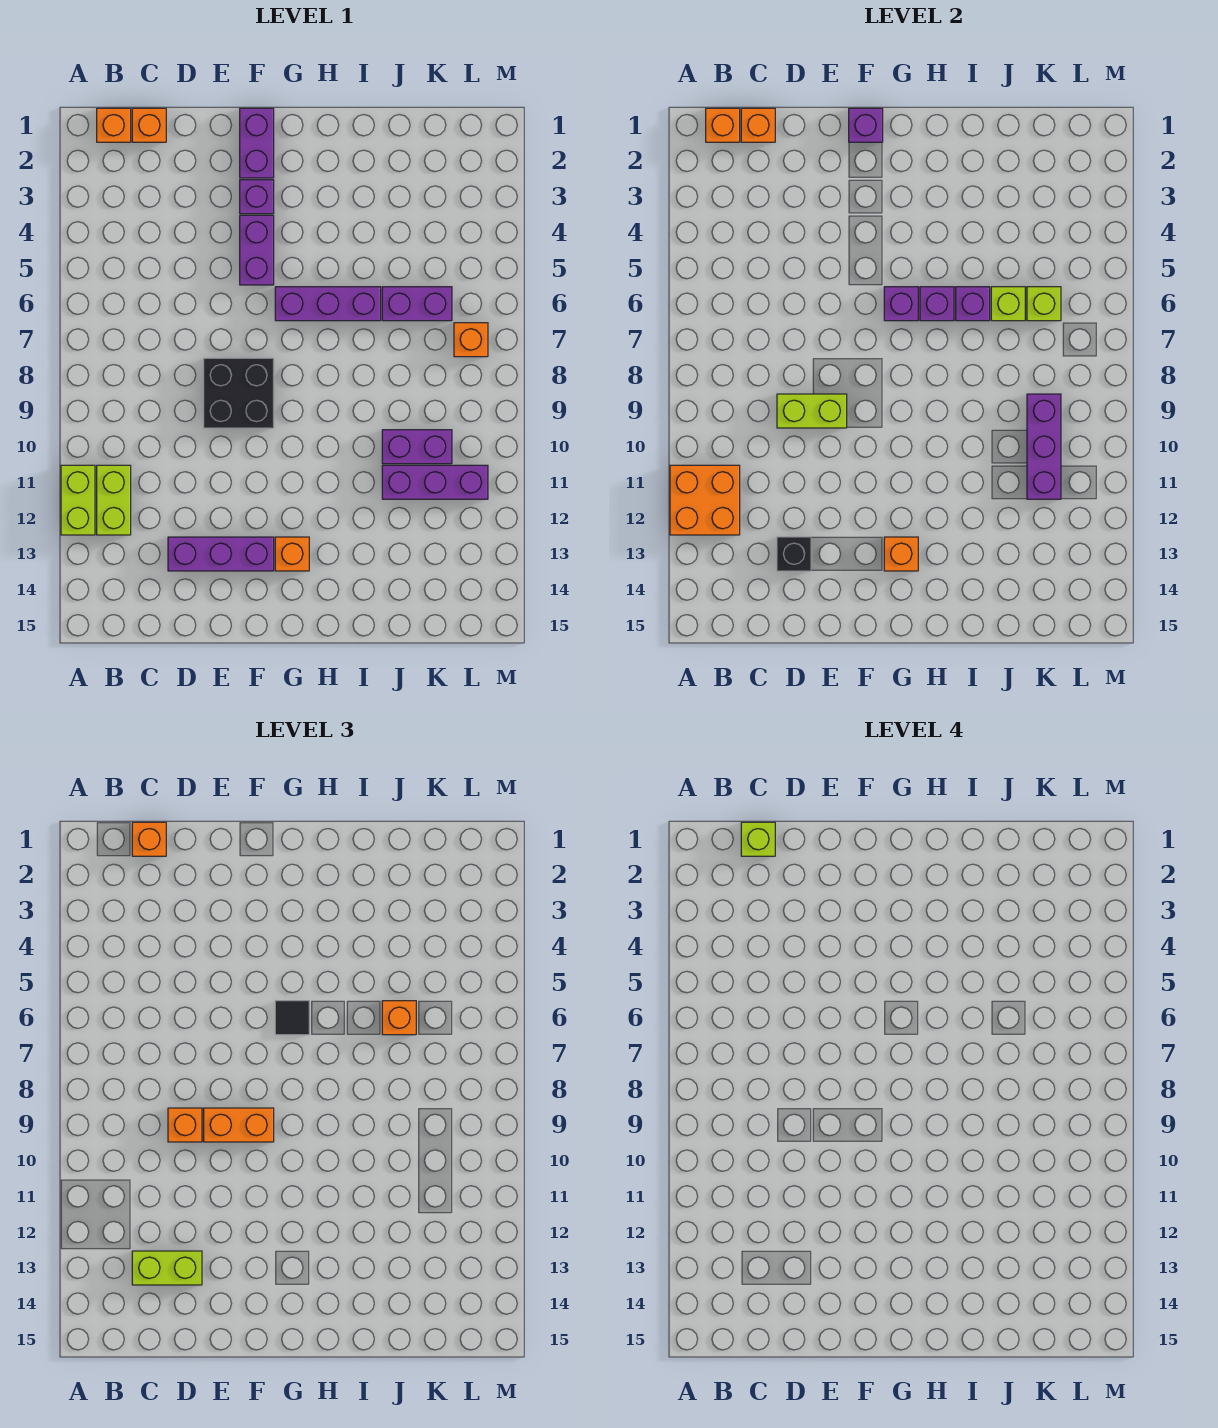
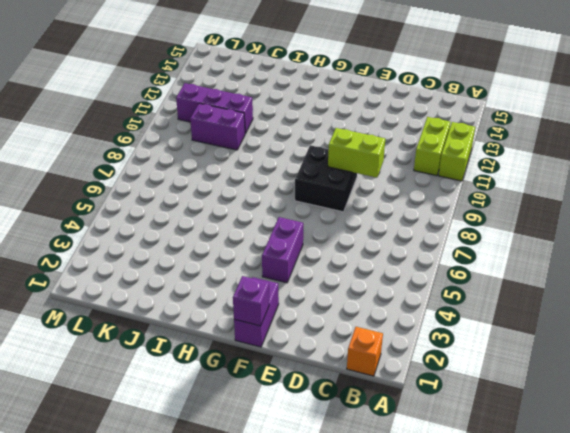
none -> orange brick C1 level 1
none -> purple brick D13:F13 level 1
none -> purple brick F3 level 1
none -> purple brick G6:I6 level 1

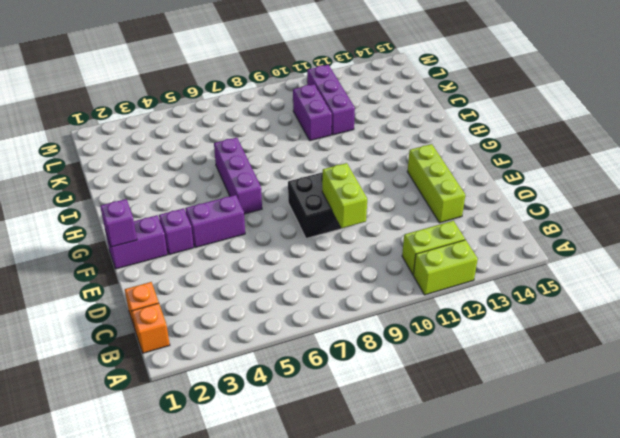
lime brick D13:F13 level 1 -> purple brick D13:F13 level 1
none -> orange brick G13 level 1
none -> purple brick J6:K6 level 1
none -> orange brick L7 level 1
none -> orange brick A11:B12 level 2

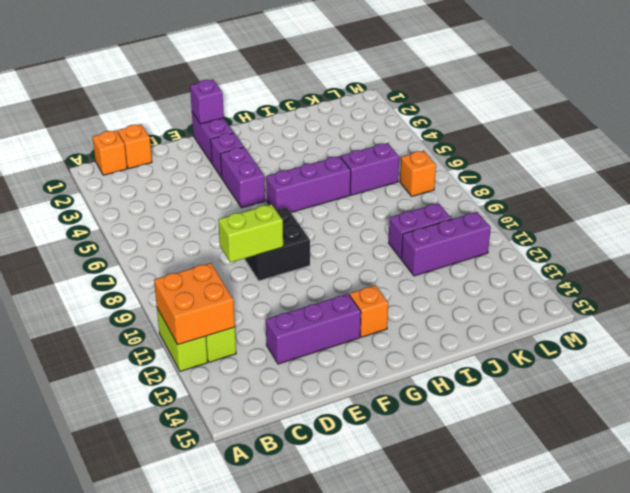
none -> orange brick B1 level 2
none -> orange brick C1 level 2
none -> black brick D13 level 2
none -> purple brick G6 level 2

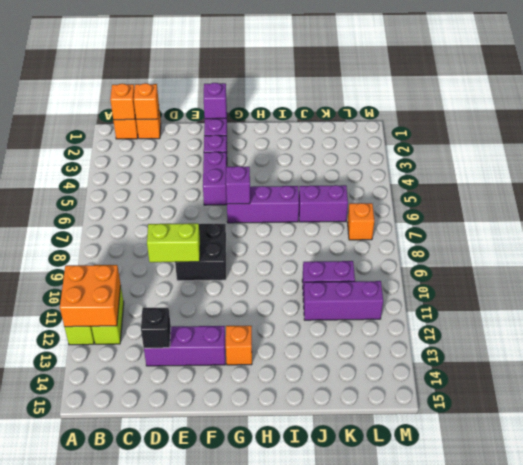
none -> orange brick G13 level 2
none -> purple brick H6 level 2
none -> purple brick I6 level 2
none -> lime brick J6 level 2

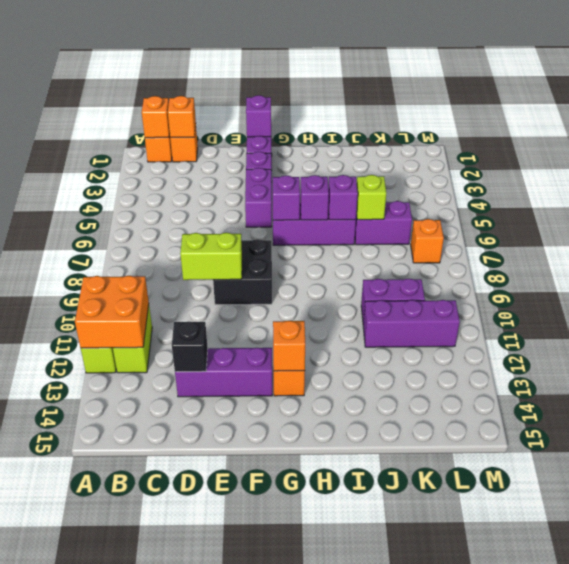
none -> lime brick K6 level 2
none -> purple brick K9:K11 level 2
none -> orange brick C1 level 3
none -> lime brick C13:D13 level 3

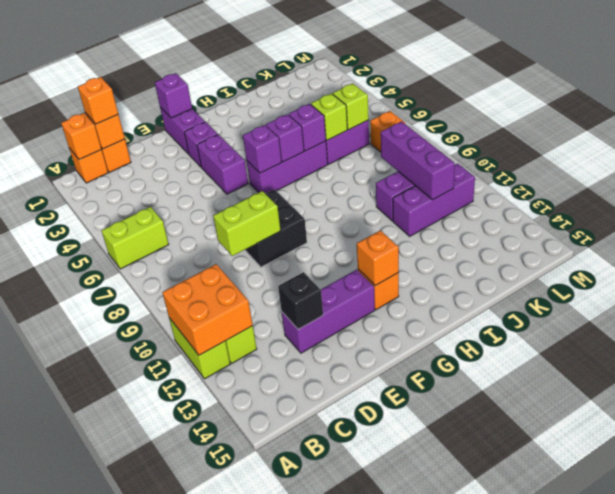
lime brick A6:B6 level 1 -> lime brick C13:D13 level 3
none -> orange brick D9 level 3
none -> orange brick E9:F9 level 3
none -> black tile G6 level 3
none -> orange brick J6 level 3

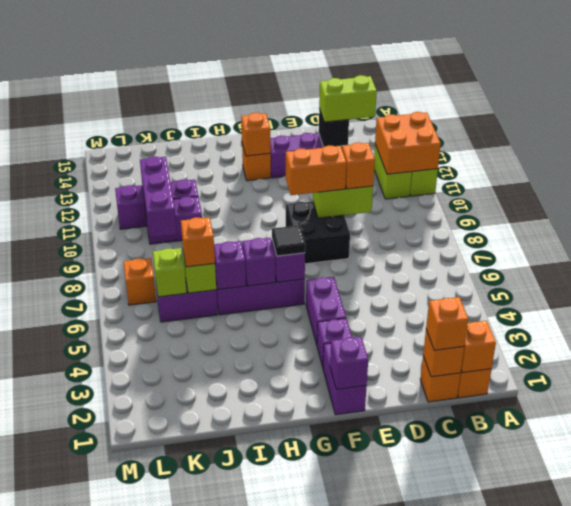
none -> lime brick C1 level 4

